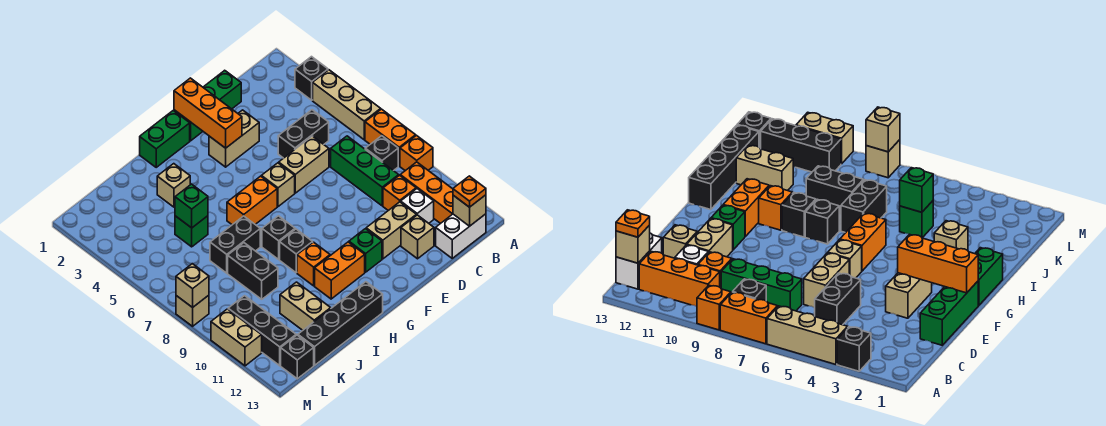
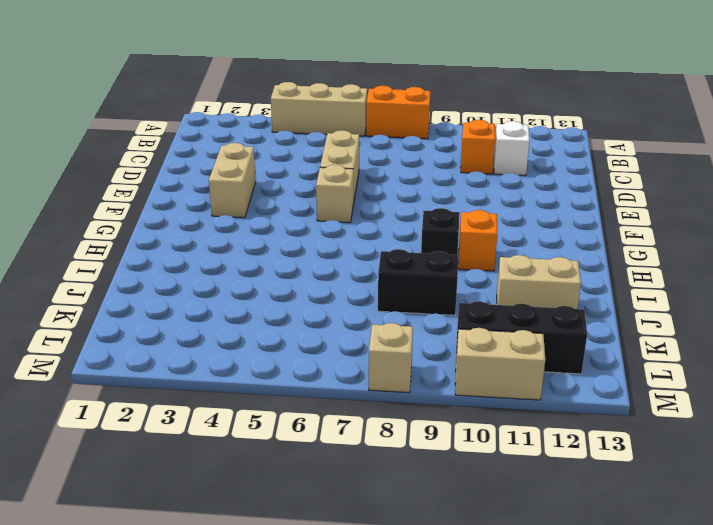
none -> black brick A3 level 1
none -> orange brick A9 level 1
none -> black brick B8 level 1
none -> orange brick B10:B12 level 1

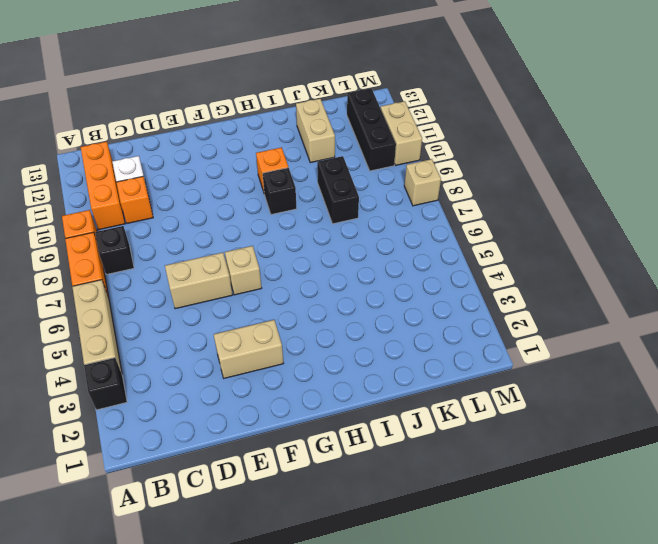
none -> white brick B13:C13 level 1
none -> black brick C5:D5 level 1
none -> green brick C7:C9 level 1
none -> green brick D1:F1 level 1

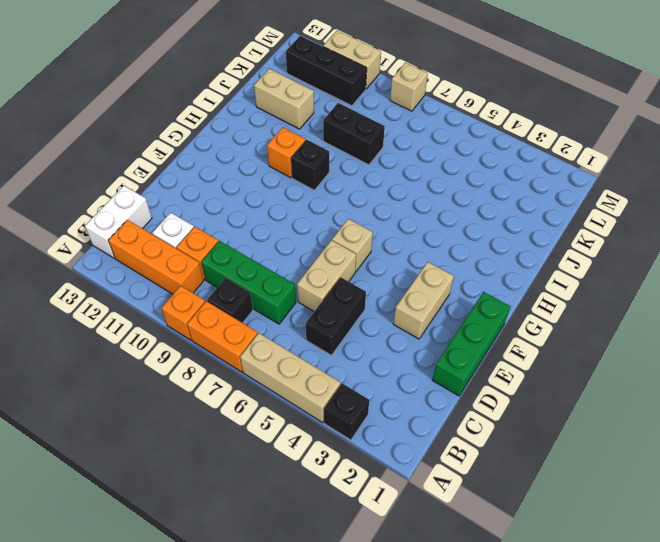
none -> tan brick D11:E11 level 1
none -> tan brick D12 level 1
none -> green brick F11 level 1
none -> green brick G1:H1 level 1

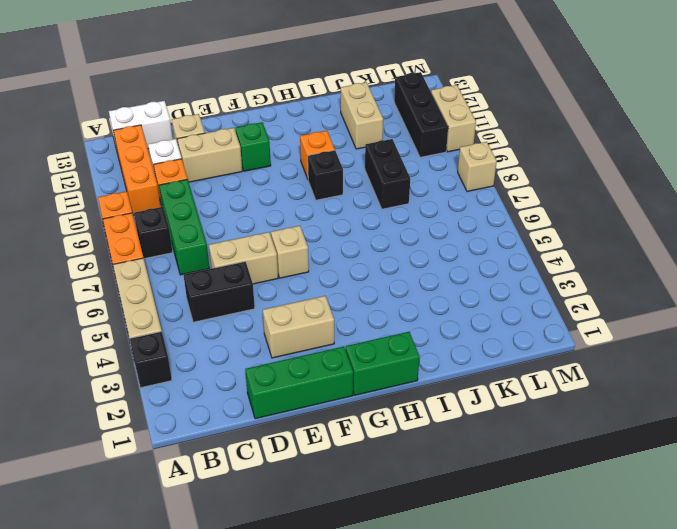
none -> orange brick G6:H6 level 1
none -> orange brick G11:H11 level 1
none -> black brick H8 level 1
none -> black brick H13:K13 level 1

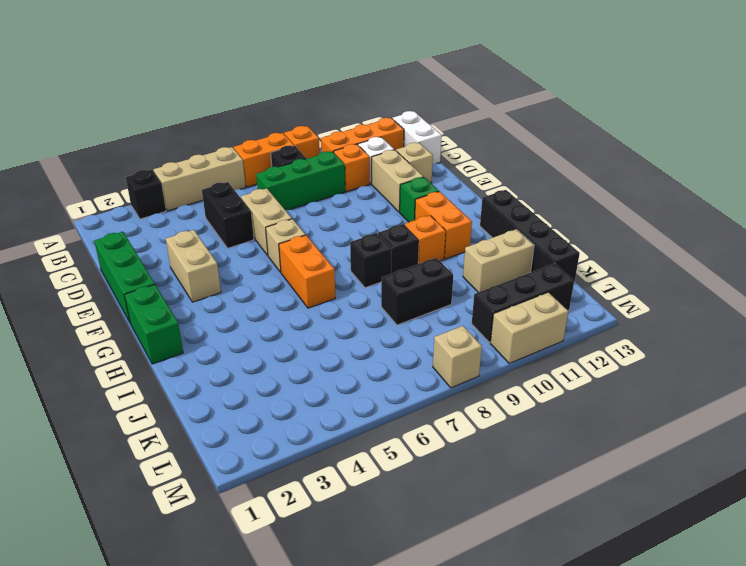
none -> tan brick I3 level 1
none -> black brick I7:J7 level 1
none -> green brick J5 level 1
none -> black brick L13 level 1

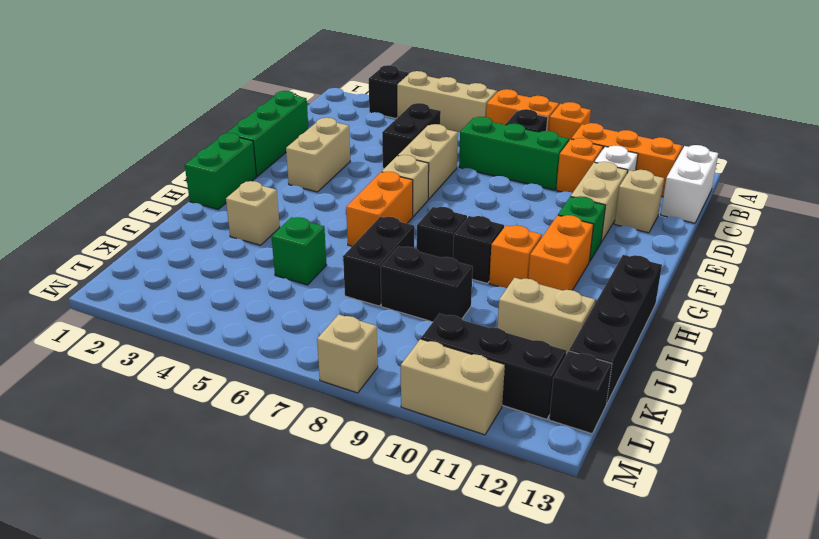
none -> tan brick B13 level 2
none -> orange brick F1:F3 level 2
none -> green brick J5 level 2
none -> tan brick M8 level 2

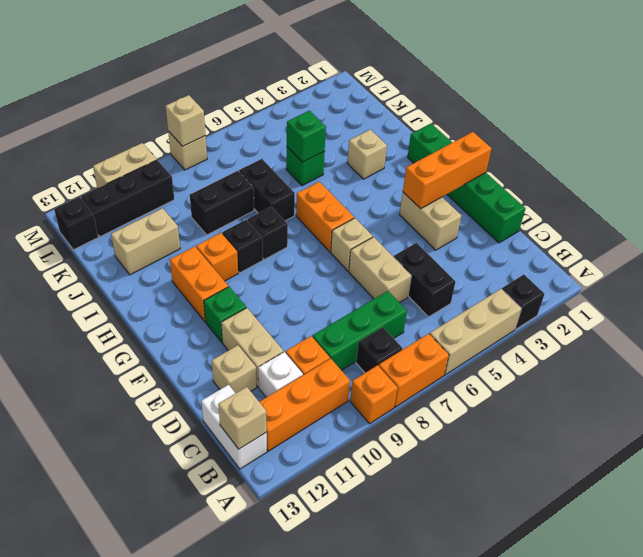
none -> black brick H13:K13 level 1
none -> orange plate B13 level 3

